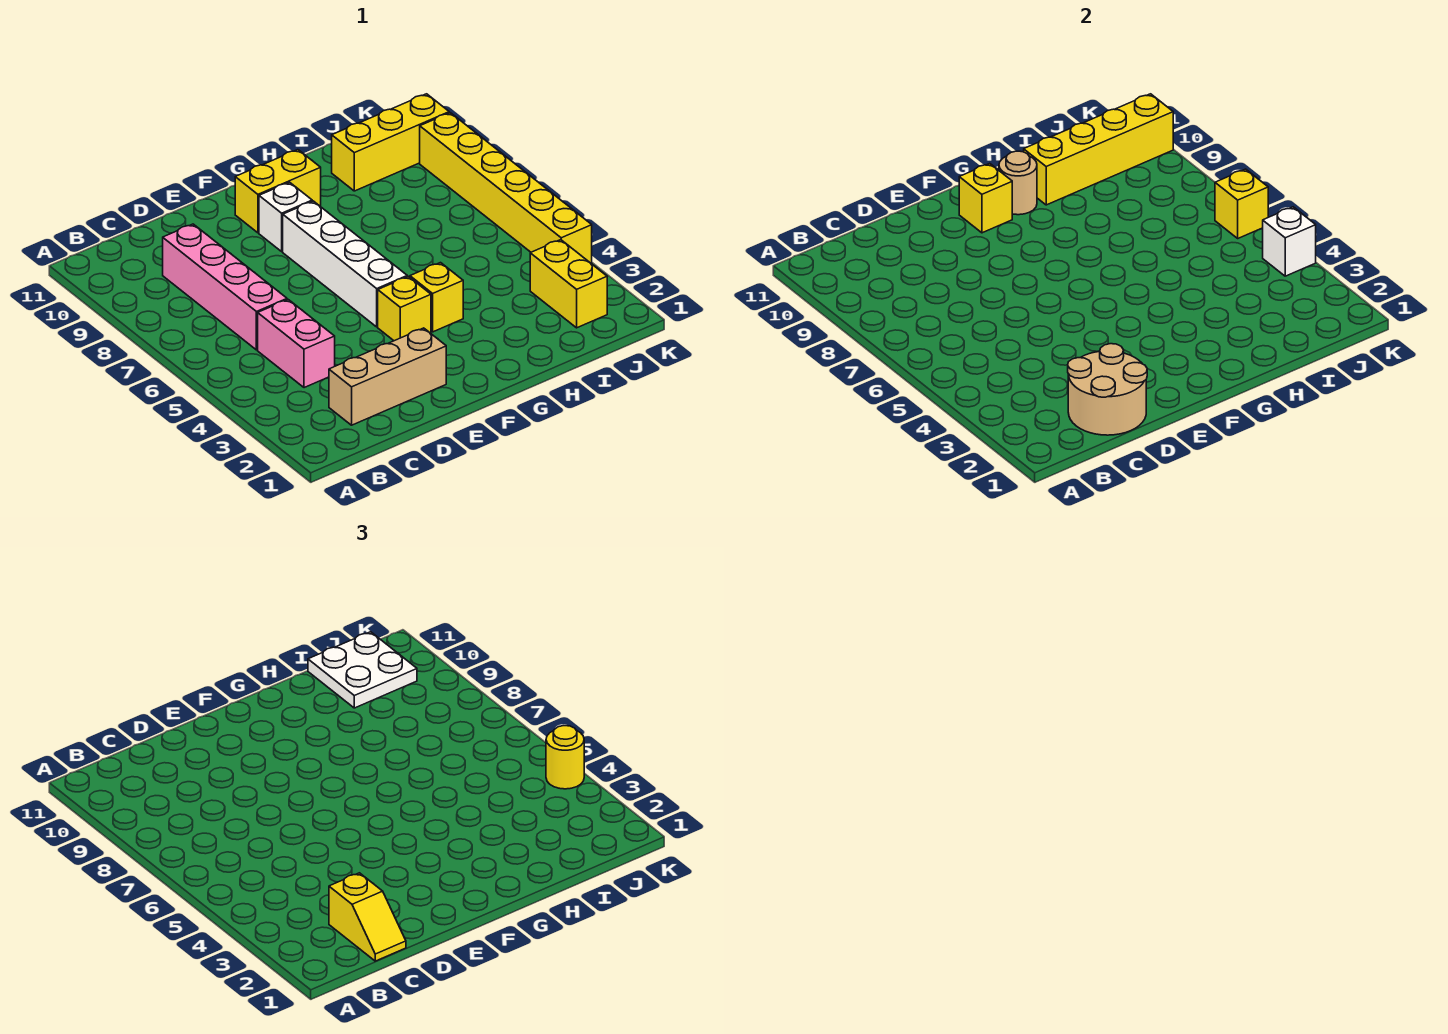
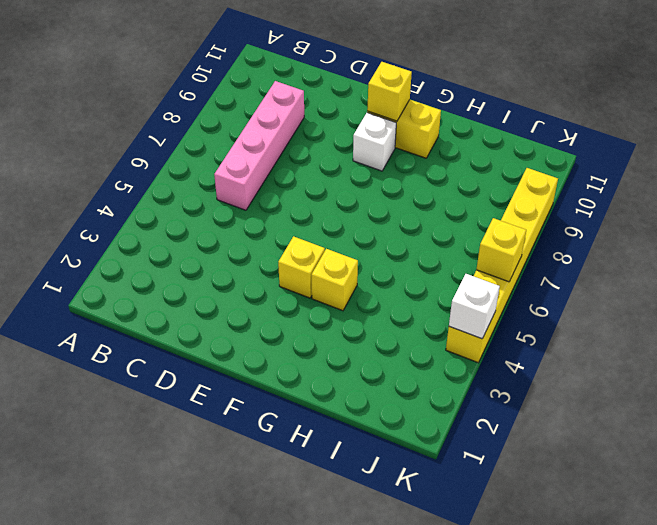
none -> tan brick C2:E2 level 1
none -> pink brick C4:C5 level 1
none -> white brick F5:F8 level 1

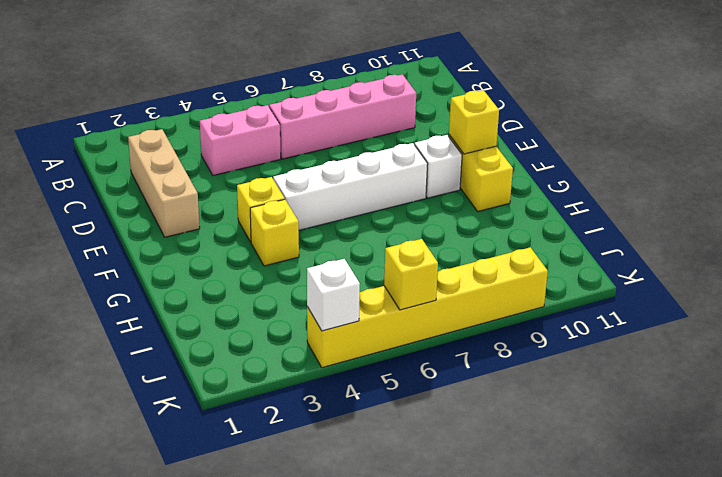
none -> yellow brick I10:K10 level 1
none -> yellow brick J2:J3 level 1
none -> tan round brick C1:D2 level 2

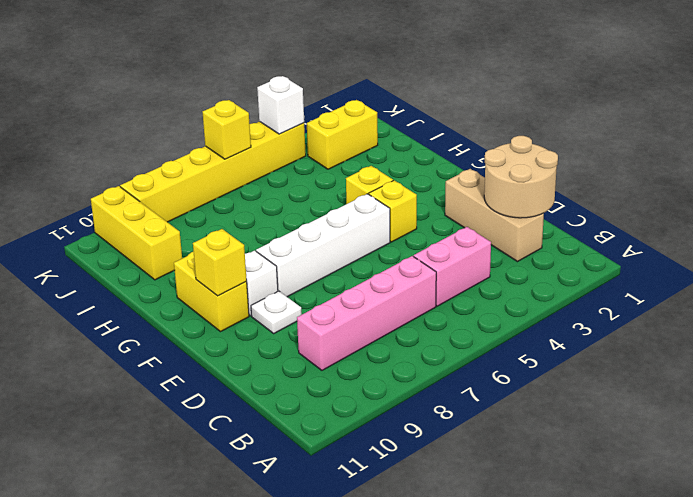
white plate E9 level 1 -> none
none -> tan round brick G10 level 2
none -> yellow brick H10:K10 level 2
none -> yellow slope C1:C2 level 3 top 2

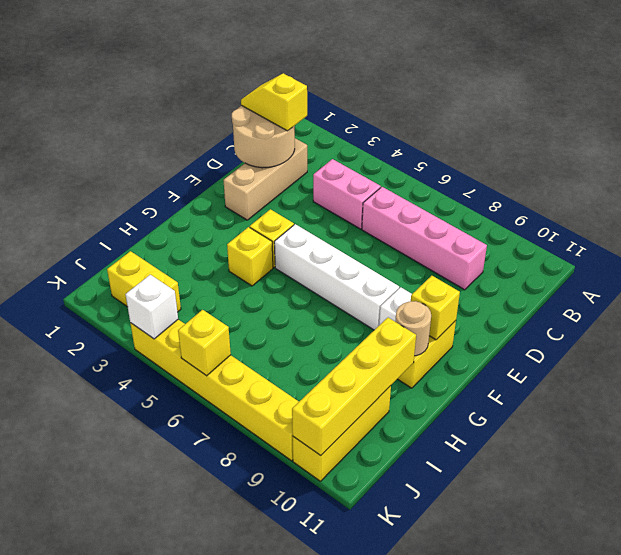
none -> white plate I10:J11 level 3
none -> yellow round brick K4 level 3

